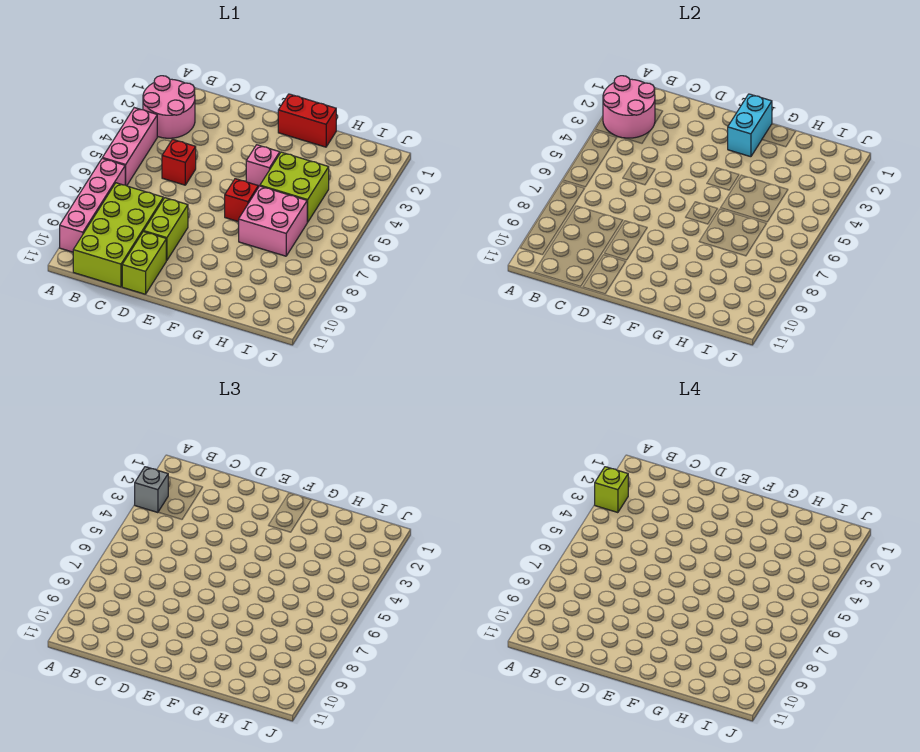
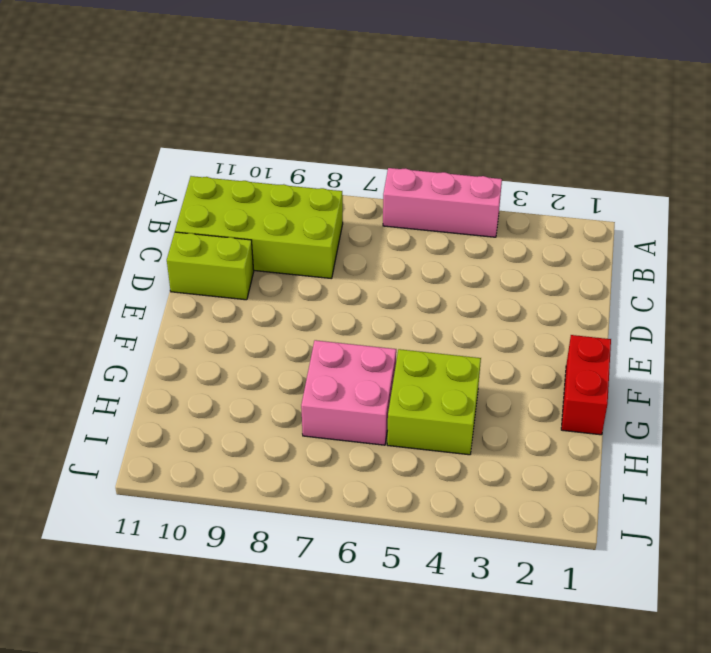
none -> pink round brick A2:B3 level 1
none -> pink brick A7:A10 level 1
none -> red brick C5 level 1

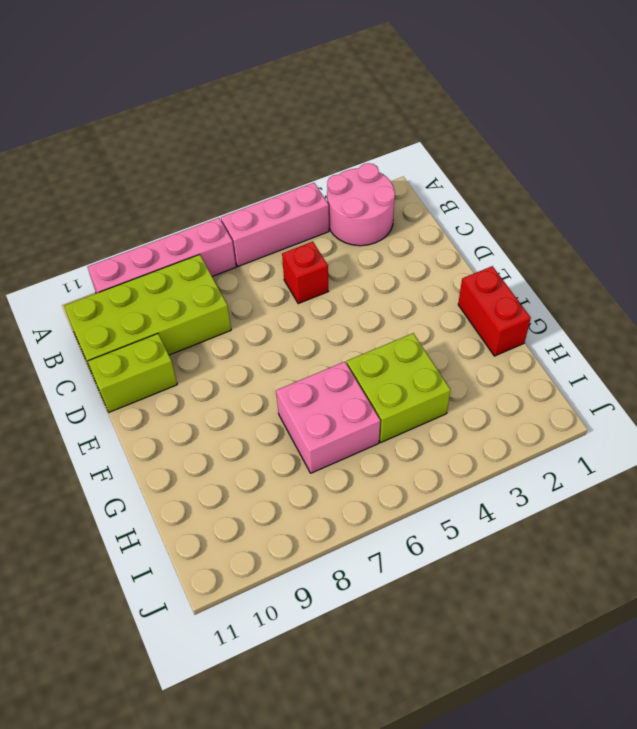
none -> lime brick D8:D9 level 1
none -> pink brick F4 level 1
none -> red brick F6 level 1

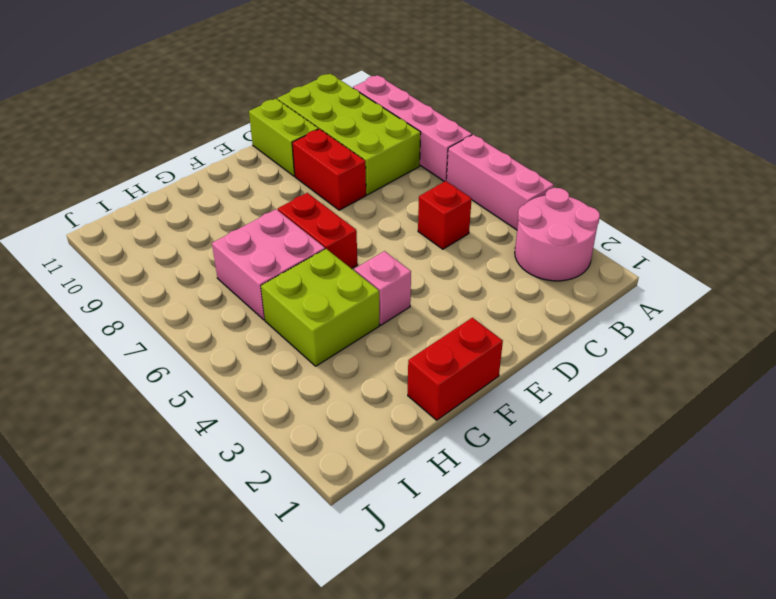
red brick D8:D9 level 1 -> lime brick D8:D9 level 1
red brick F6:F7 level 1 -> red brick F6 level 1
none -> pink round brick A2:B3 level 2
none -> cyan brick F1:F2 level 2
none -> grey brick A3 level 3

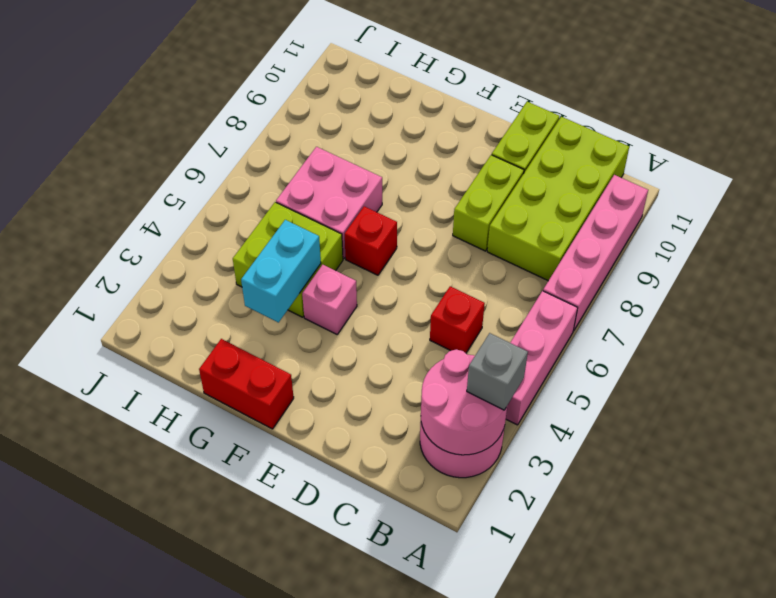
cyan brick G3:G4 level 2 -> cyan brick F1:F2 level 2
none -> lime brick A3 level 4

